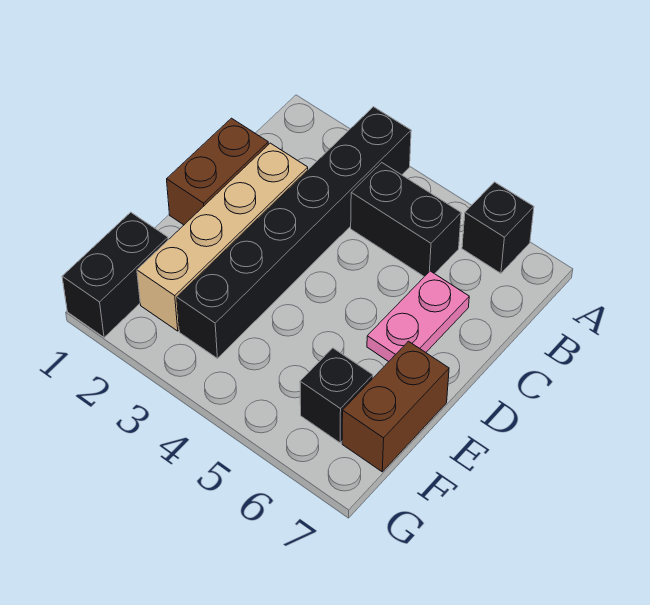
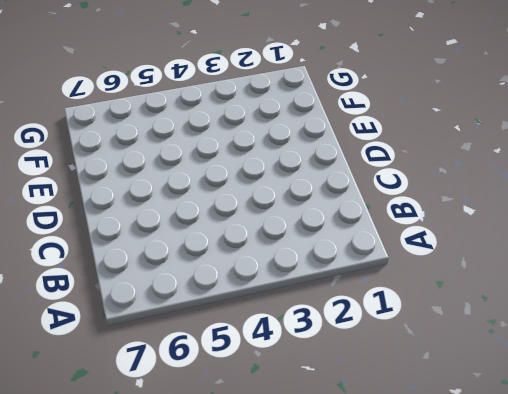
none -> black brick A3:F3 level 1
none -> black brick A6 level 1

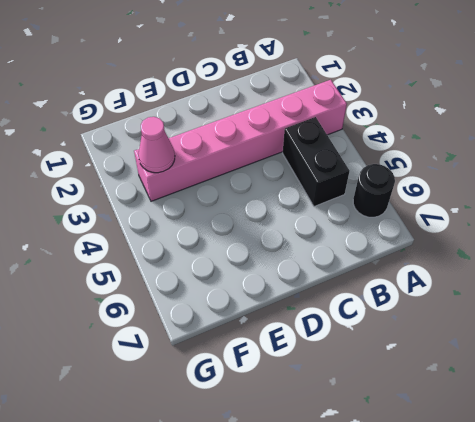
pink brick A3:F3 level 1 -> black brick A3:F3 level 1
black round brick A6 level 1 -> black brick A6 level 1
pink cone F3 level 2 -> none
none -> brown brick C1:D1 level 1
none -> tan brick C2:F2 level 1

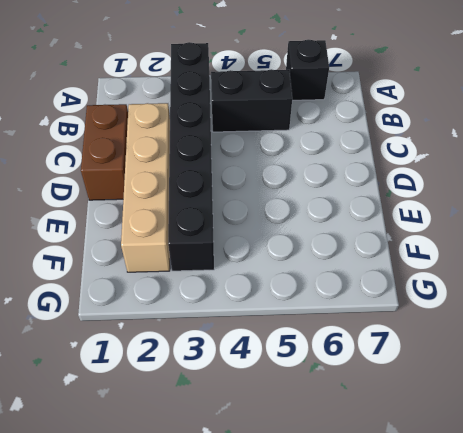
none -> pink plate C6:D6 level 1
none -> brown brick E7:F7 level 1

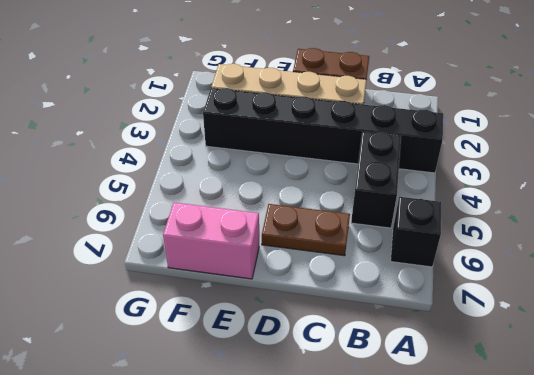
brown plate C6:D6 level 1 -> pink plate C6:D6 level 1
pink brick E7:F7 level 1 -> brown brick E7:F7 level 1
none -> black brick F1:G1 level 1
none -> black brick F6 level 1

